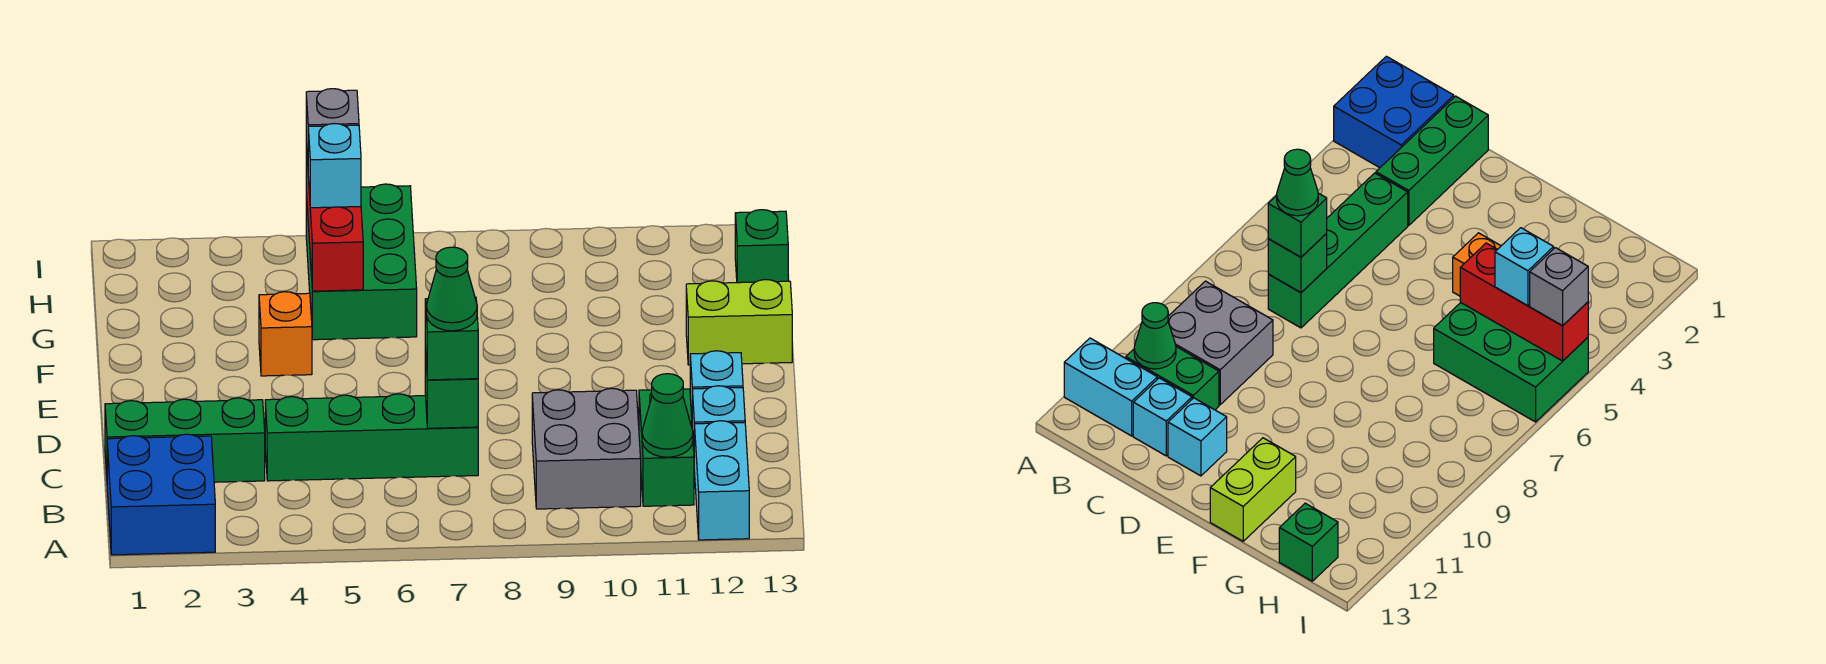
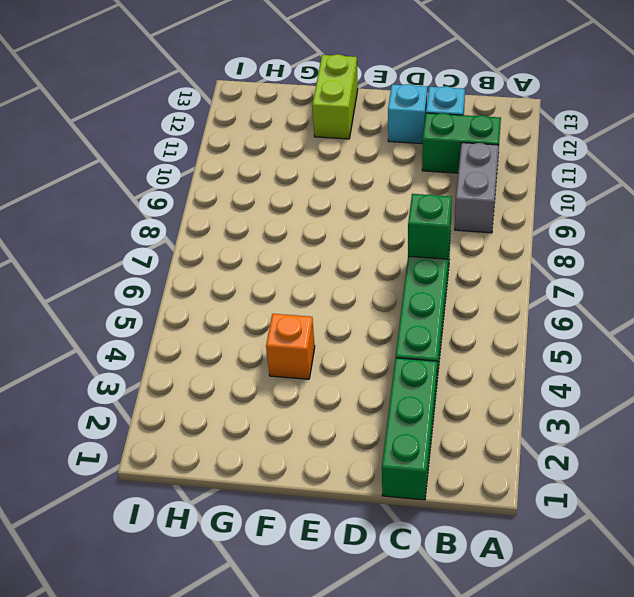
grey brick B9:B10 level 1 -> grey brick B9:C10 level 1
none -> blue brick A1:B2 level 1
none -> cyan brick A12:B12 level 1
none -> green brick G5:I6 level 1

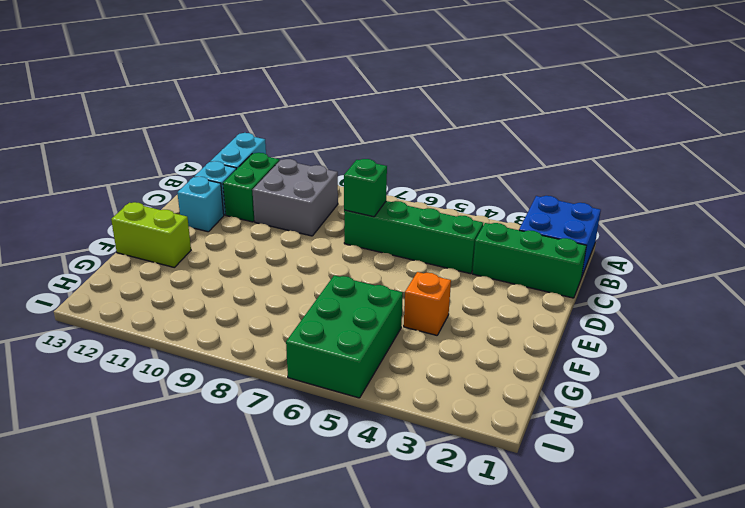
none -> green brick H13 level 1
none -> green cone B11 level 2
none -> red brick G5:I5 level 2

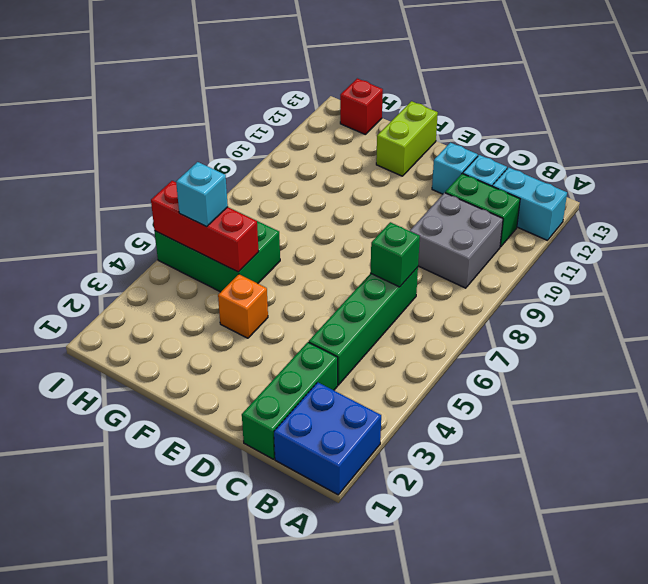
red brick H13 level 1 -> green brick H13 level 1
none -> green cone B11 level 2
none -> green brick C7 level 3
none -> grey brick I5 level 3

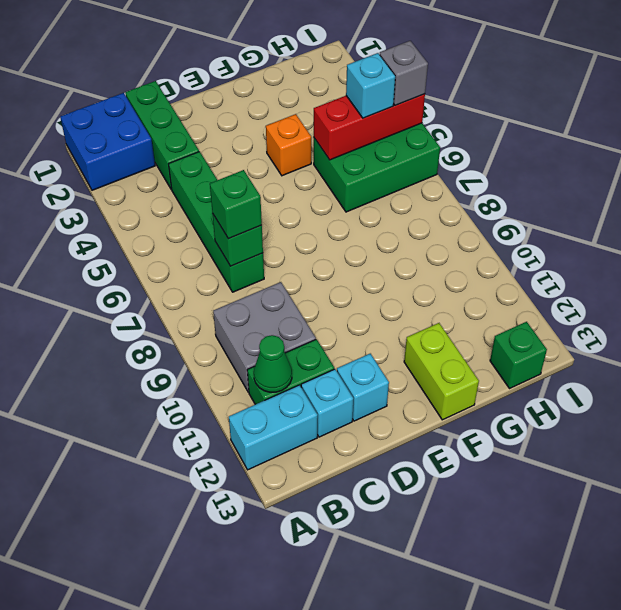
none -> green cone C7 level 4

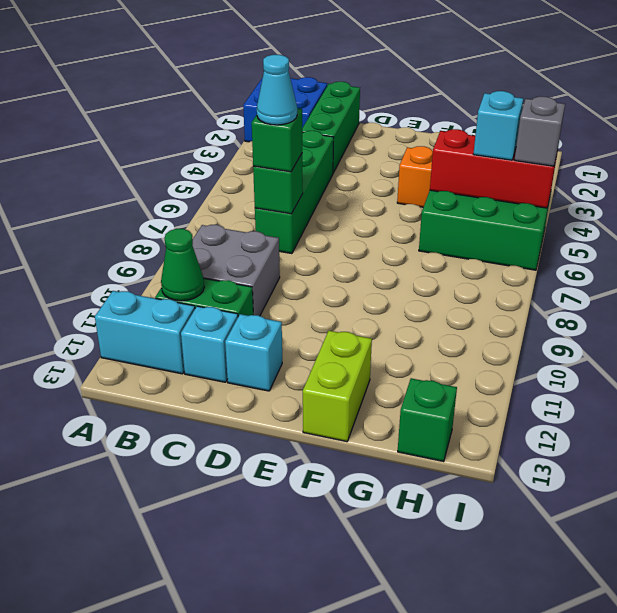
cyan cone C7 level 4 -> green cone C7 level 4

